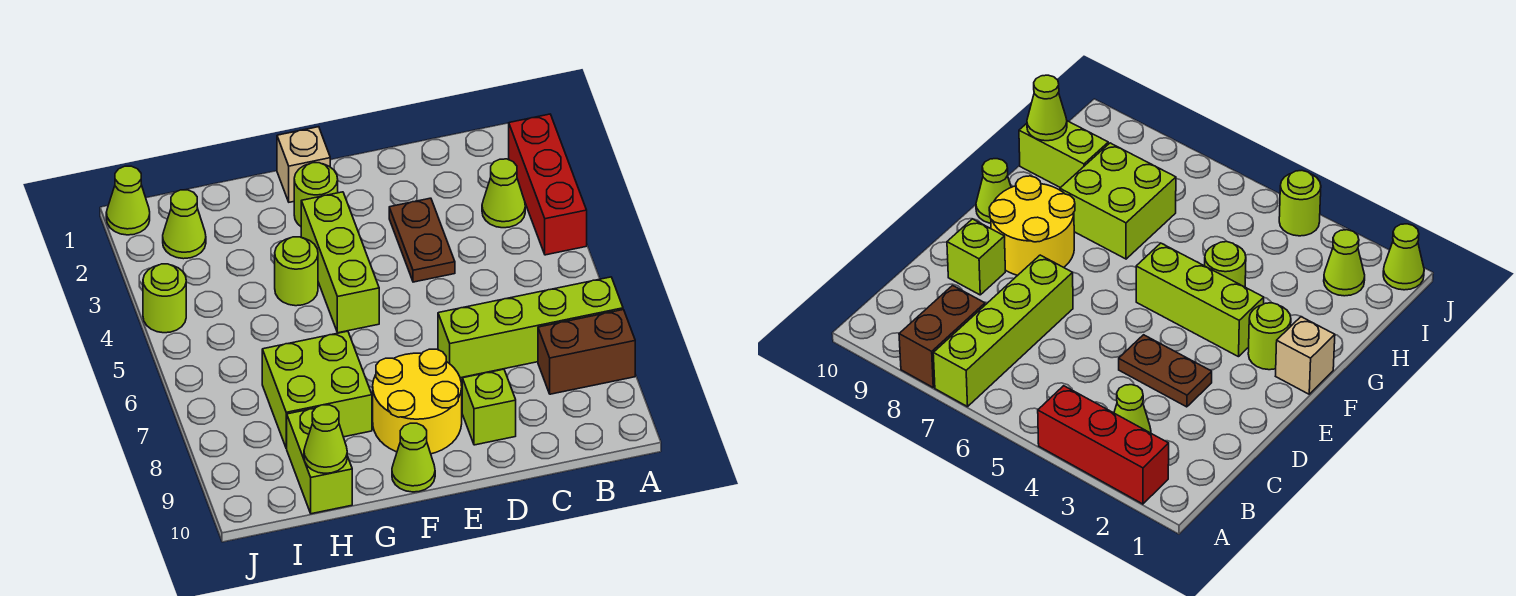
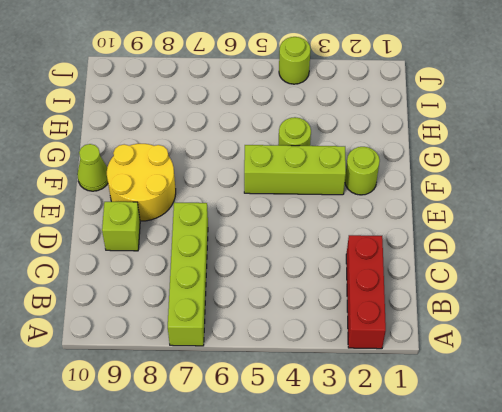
red brick A2:C2 level 1 -> red brick A2:A4 level 1
none -> brown brick A8:B8 level 1
none -> lime cone B3 level 1
none -> brown plate D3:D4 level 1

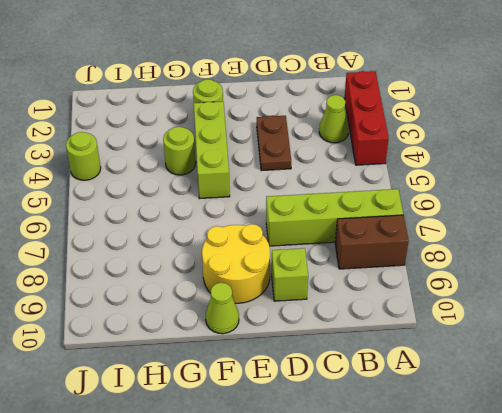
none -> tan brick F1 level 1
none -> lime brick G7:H8 level 1
none -> lime brick H9:H10 level 1

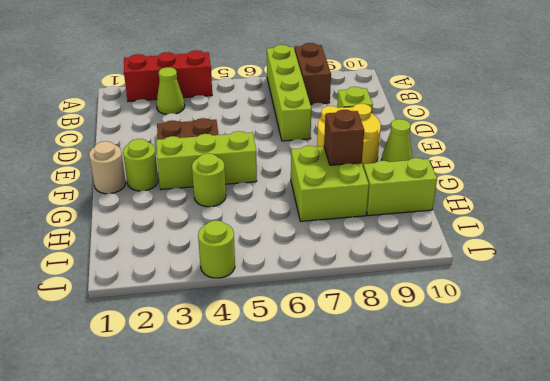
tan round brick F1 level 1 -> tan brick F1 level 1
brown brick G8 level 2 -> none
none -> lime cone I2 level 1
none -> lime cone J1 level 1
none -> lime cone H10 level 2

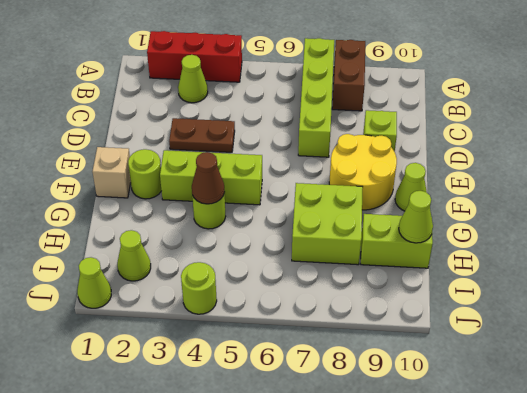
brown cone G4 level 2 -> none

